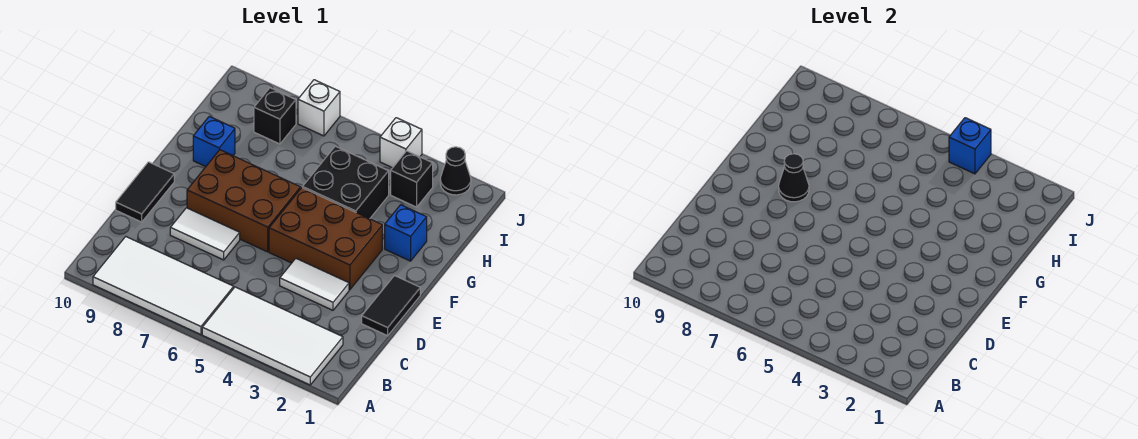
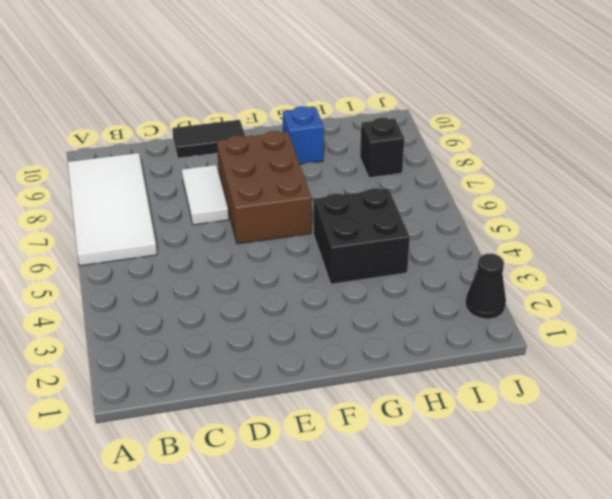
none -> white tile A2:B5 level 1
none -> black tile D1:E1 level 1
none -> white tile D3:D4 level 1

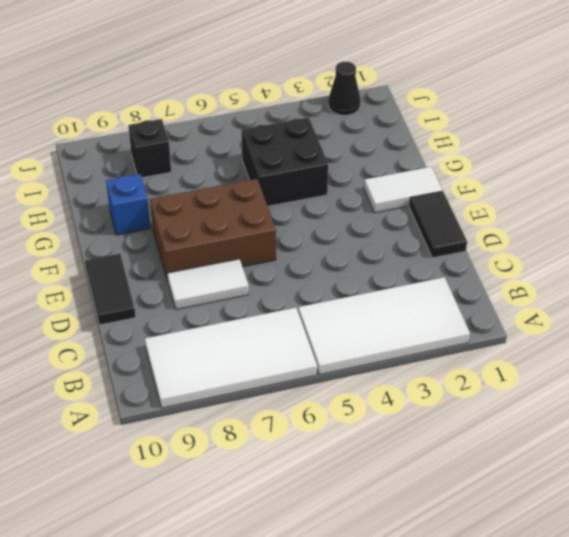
white tile F1:F2 level 1 -> white tile D3:D4 level 1
none -> brown brick E3:F5 level 1
none -> blue brick G2 level 1
none -> black brick I3 level 1

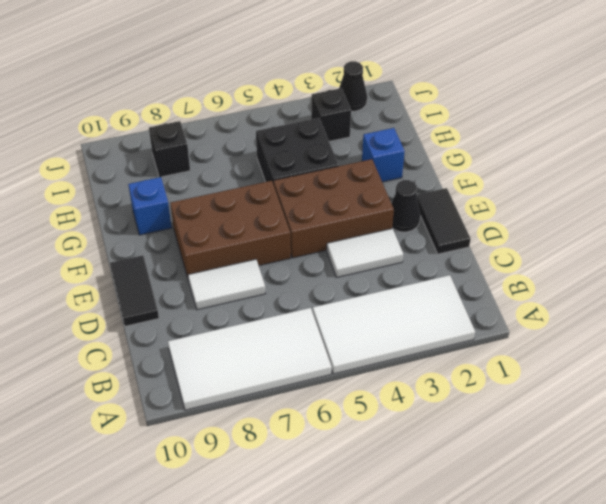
black cone E2 level 1 -> black cone F8 level 2
none -> white brick J4 level 1
none -> white brick J7 level 1
none -> blue brick J4 level 2

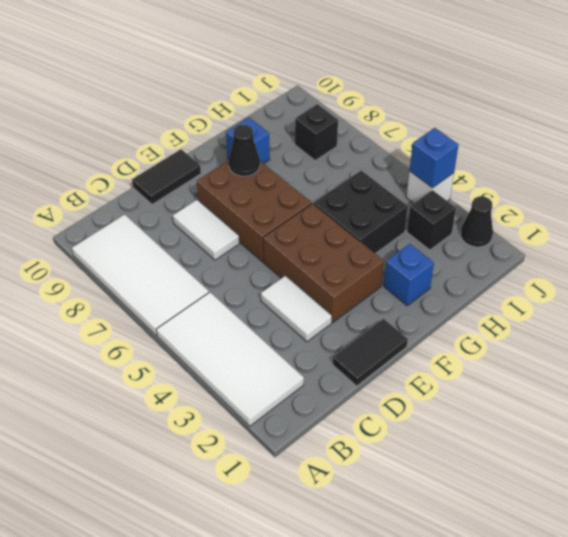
none -> white brick J7 level 1

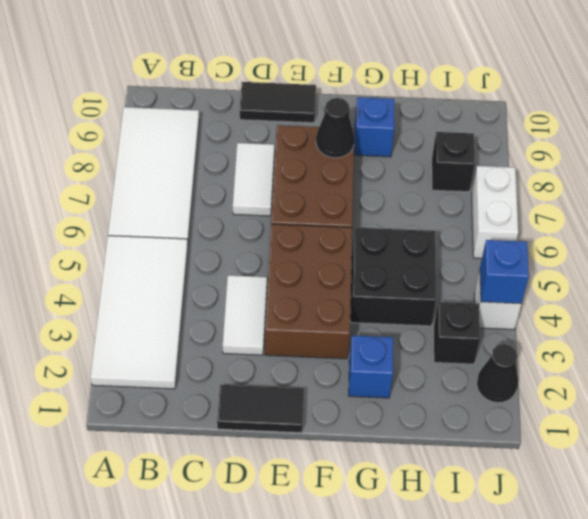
white brick J6:J7 level 1 -> white brick J7 level 1

